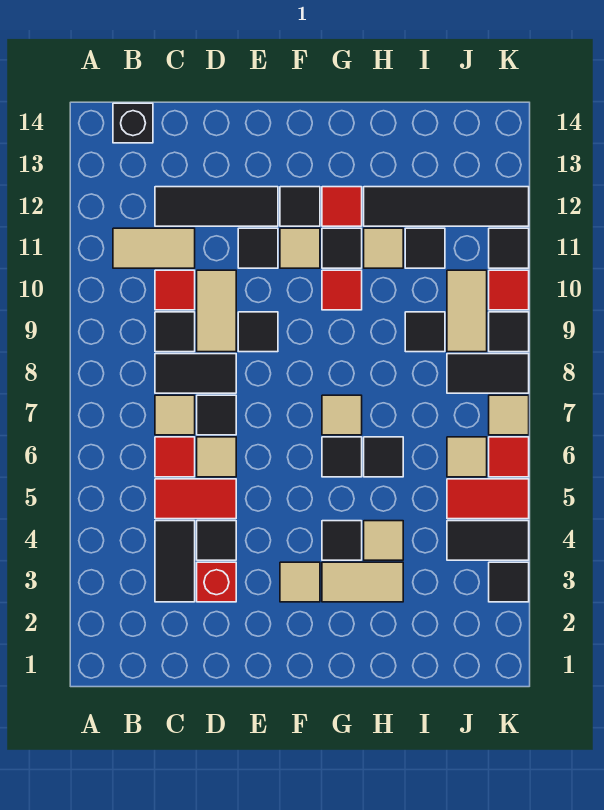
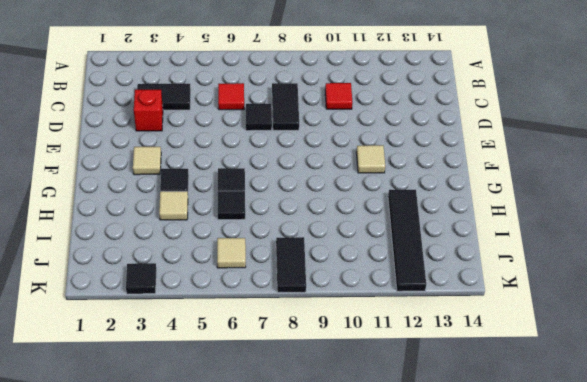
none -> tan tile B11:C11 level 1
none -> black brick B14 level 1
none -> red tile C5:D5 level 1
none -> tan tile C7 level 1

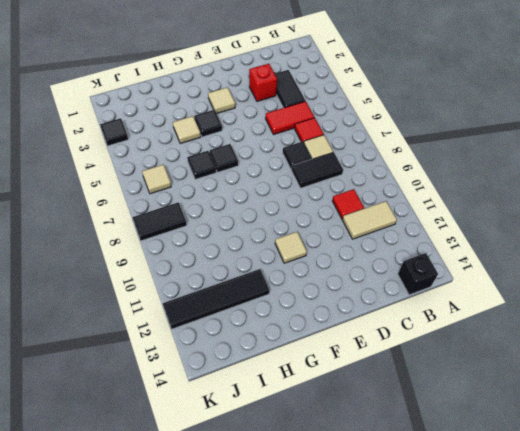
none -> black tile C9 level 1
none -> black tile C12:E12 level 1
none -> black tile D4 level 1
none -> tan tile D6 level 1

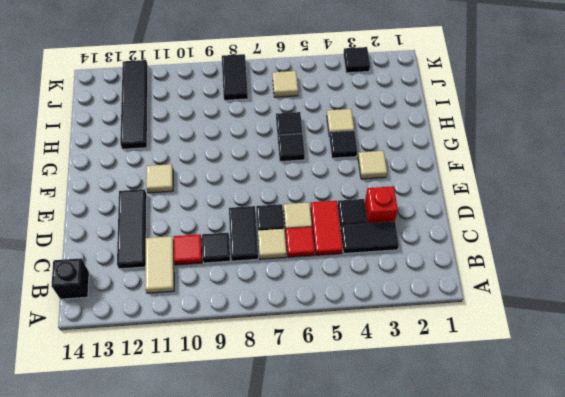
none -> tan tile D9:D10 level 1
none -> black tile E9 level 1
none -> black tile E11 level 1
none -> black tile F12 level 1

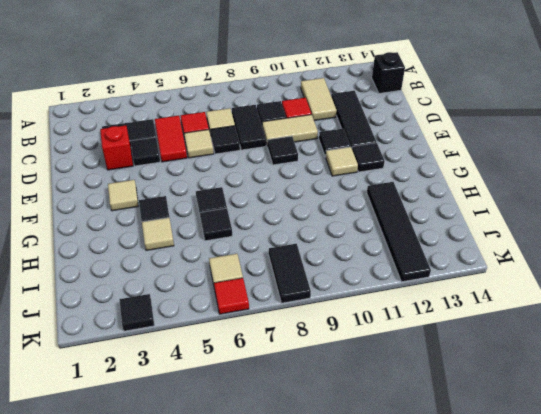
none -> tan tile G3:H3 level 1
none -> tan tile G7 level 1
none -> red tile G10 level 1
none -> black tile G11 level 1

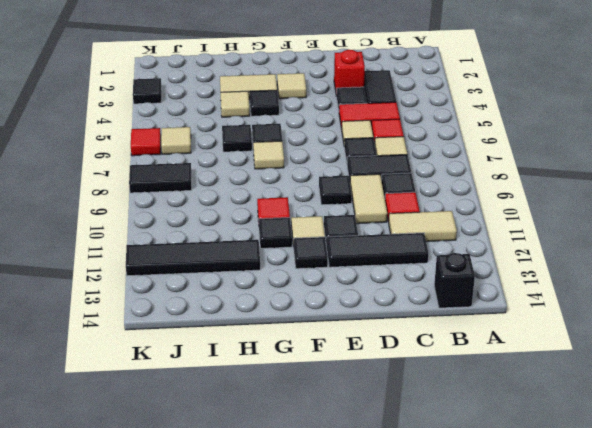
none -> red tile G12 level 1
none -> tan tile H11 level 1
none -> black tile I9 level 1
none -> black tile I11 level 1

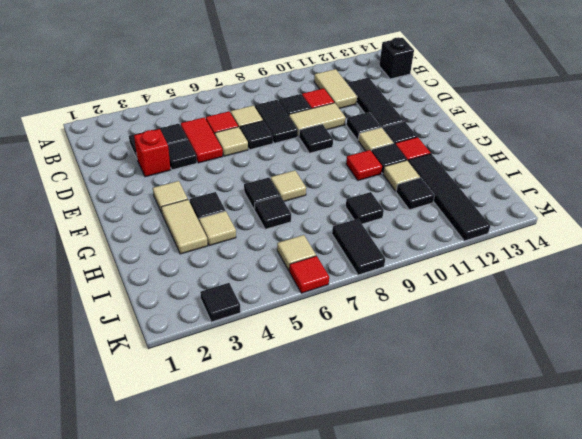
none -> black tile J4:K4 level 1
none -> red tile J5:K5 level 1
none -> tan tile J9:J10 level 1
none -> tan tile K7 level 1

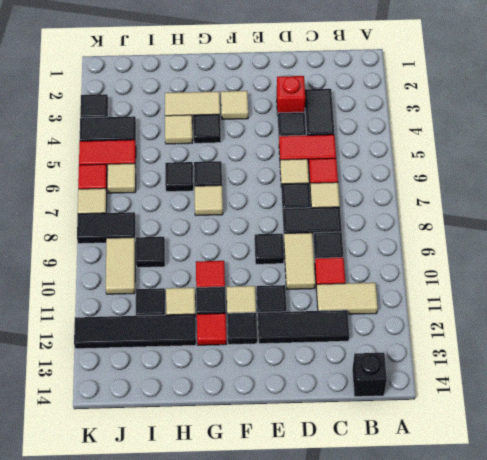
none -> black tile K9 level 1
none -> red tile K10 level 1
none -> black tile K11 level 1

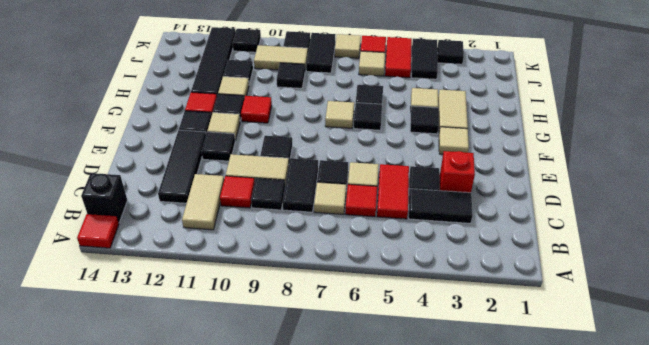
red tile A14 level 1 -> red tile K10 level 1

